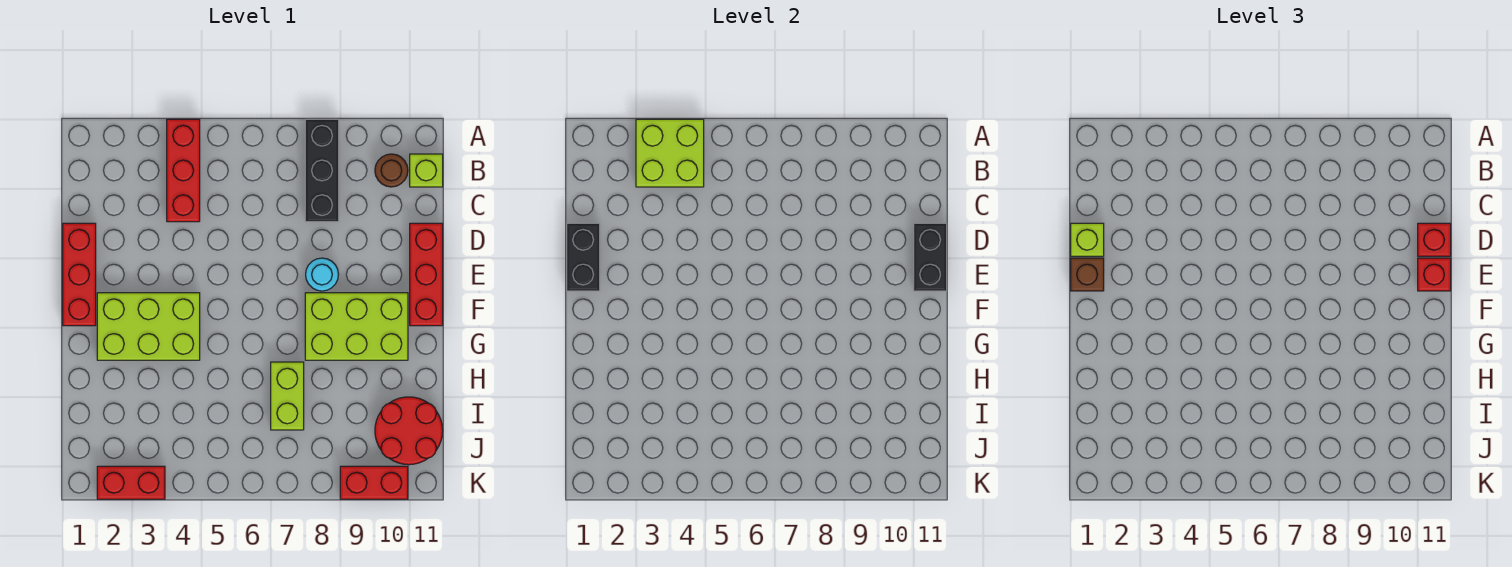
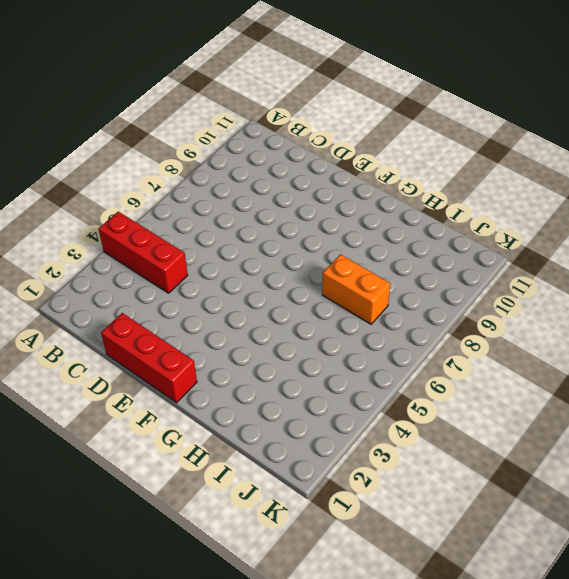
orange brick H7:I7 level 1 -> lime brick H7:I7 level 1
none -> black brick A8:C8 level 1
none -> brown round brick B10 level 1
none -> lime brick B11 level 1

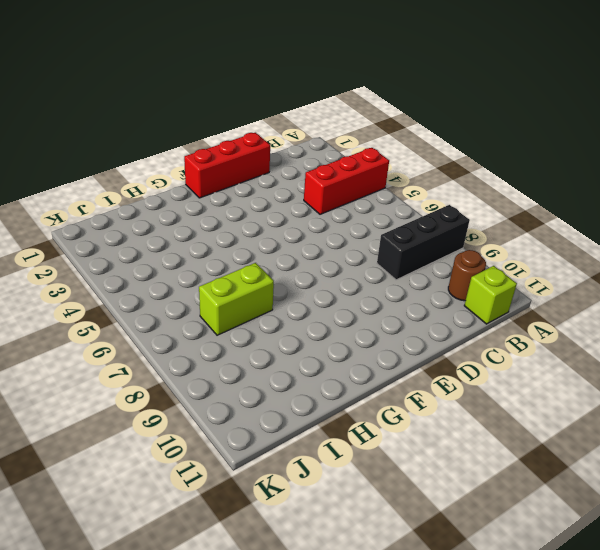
none -> red brick D11:F11 level 1
none -> cyan round brick E8 level 1
none -> lime brick F2:G4 level 1

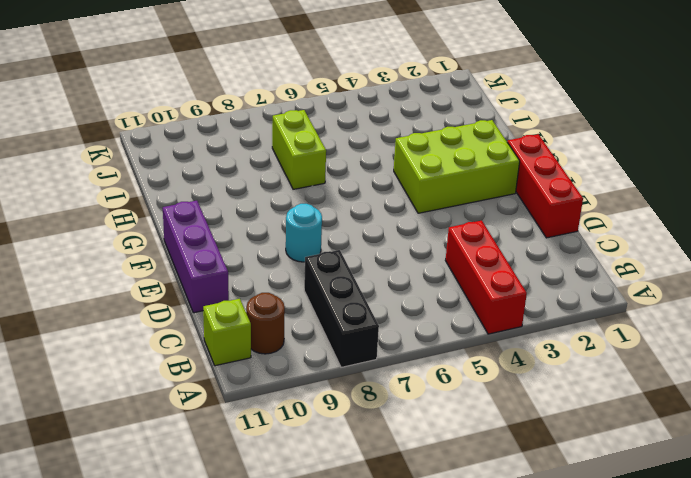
purple brick D11:F11 level 1 -> red brick D11:F11 level 1
none -> lime brick F8:G10 level 1
none -> red round brick I10:J11 level 1
none -> red brick K2:K3 level 1

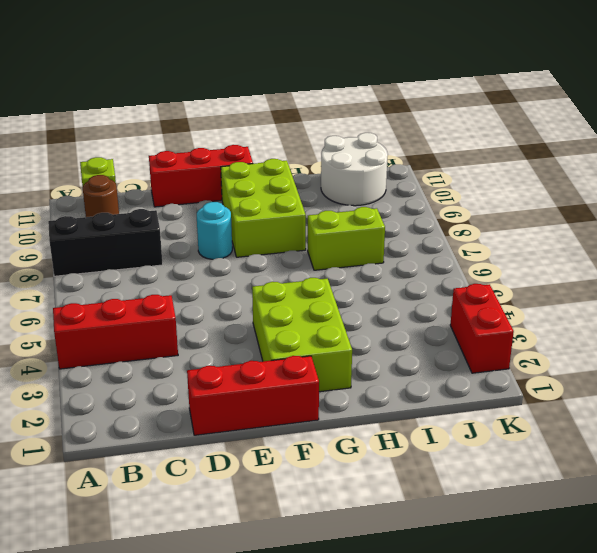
white round brick I10:J11 level 1 -> red round brick I10:J11 level 1
none -> red brick K9:K10 level 1
none -> lime brick A3:B4 level 2
none -> black brick D1:E1 level 2

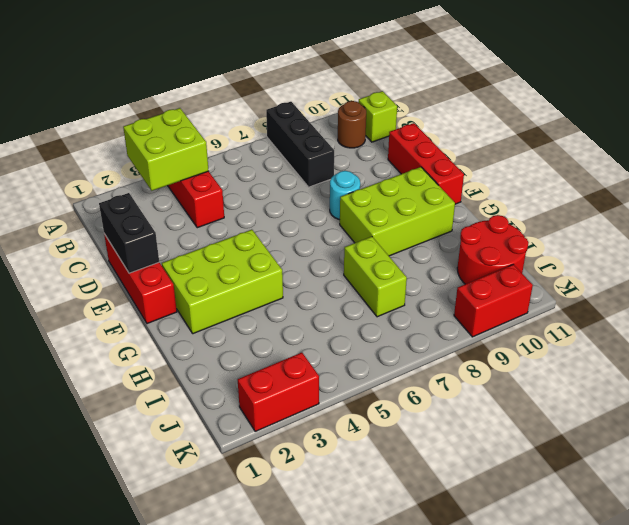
none -> black brick D11:E11 level 2
none -> lime brick D1 level 3
none -> red brick D11 level 3

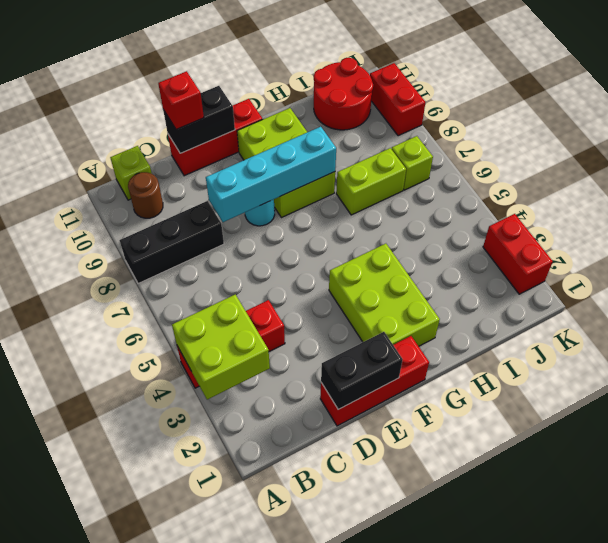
cyan brick D8:G8 level 2 -> none
lime brick J7 level 1 -> lime brick D1 level 3
none -> brown brick E1 level 3
none -> red brick E11 level 3

